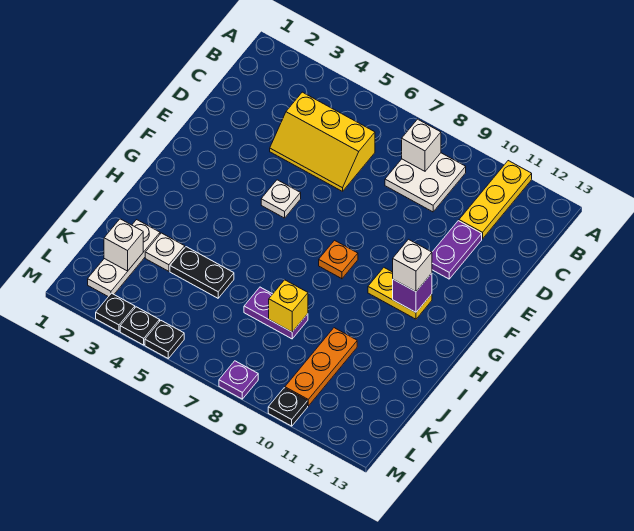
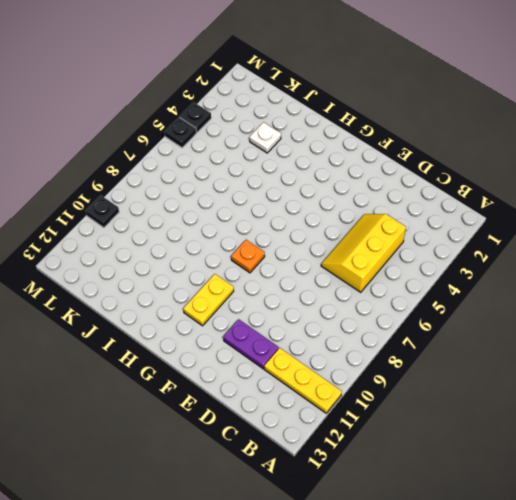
none -> white plate B8:C9 level 1
none -> white plate F5 level 1
none -> white plate J2:L2 level 1

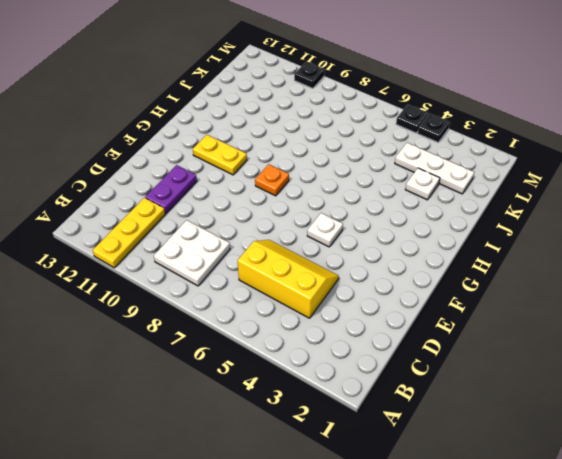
white plate K2:K4 level 1 -> white plate J2:L2 level 1
none -> black plate J4:J5 level 1
none -> purple plate J7:J8 level 1
none -> orange plate J10:L10 level 1

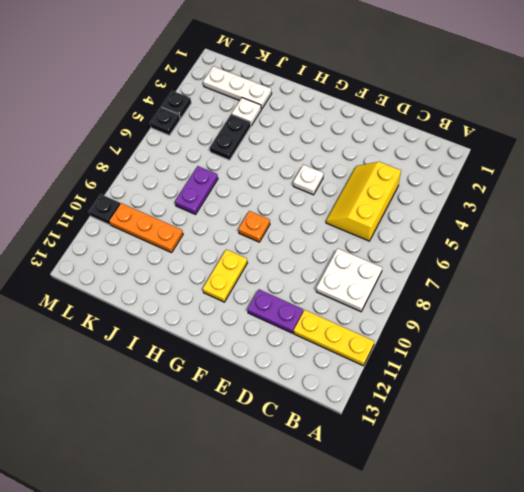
none -> black plate M3 level 1
none -> purple plate M8 level 1
none -> white brick B8 level 2

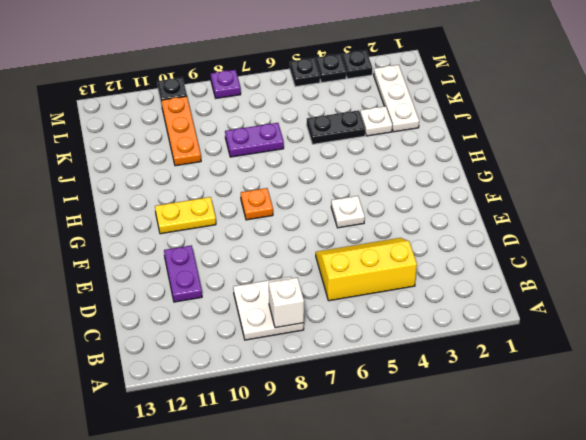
none -> yellow plate A11:C11 level 1
none -> purple brick G11 level 2
none -> yellow brick J8 level 2

